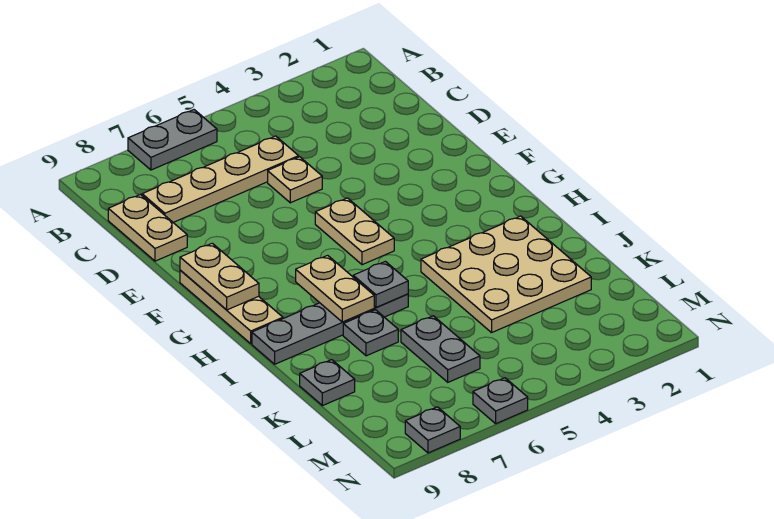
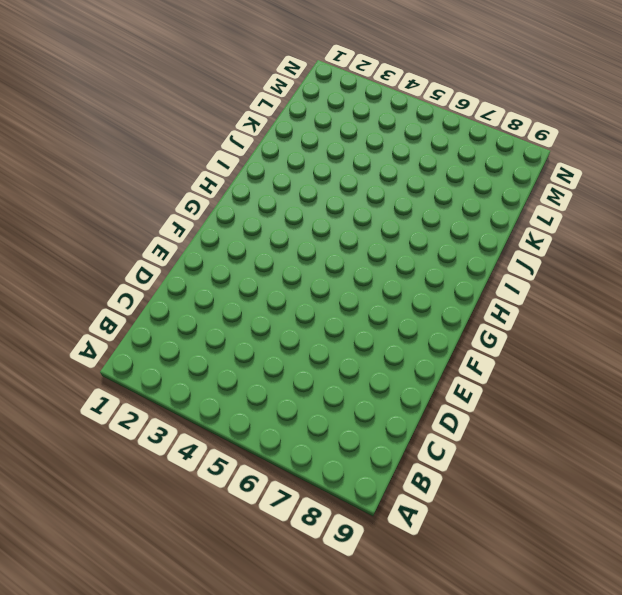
none -> grey plate A6:A7 level 1
none -> tan plate C5:C8 level 1
none -> tan plate C9:D9 level 1

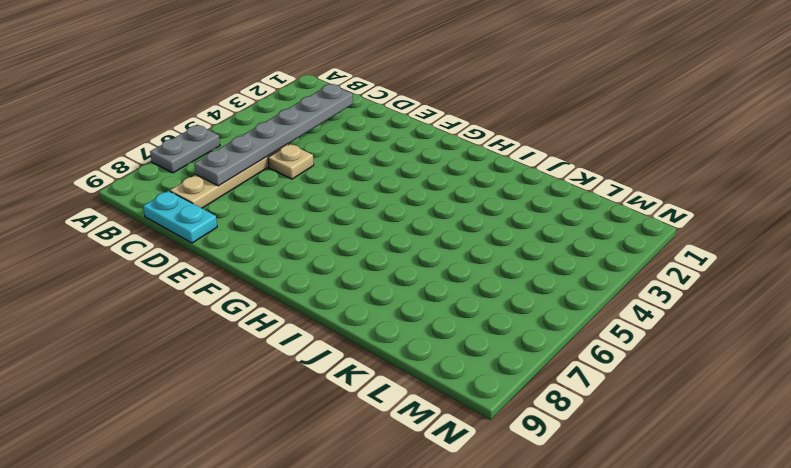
grey plate C2:C7 level 2 -> none
cyan plate C9:D9 level 1 -> tan plate C9:D9 level 1
none -> tan plate F5:G5 level 1
none -> tan plate F9:H9 level 1
none -> tan plate I2:K4 level 1

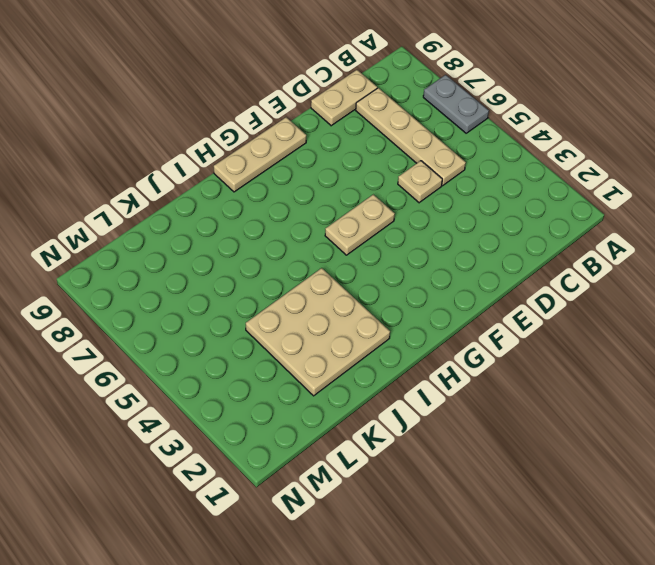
none -> grey plate I6:I9 level 1
none -> grey plate J7 level 1
none -> grey plate K6:L6 level 1

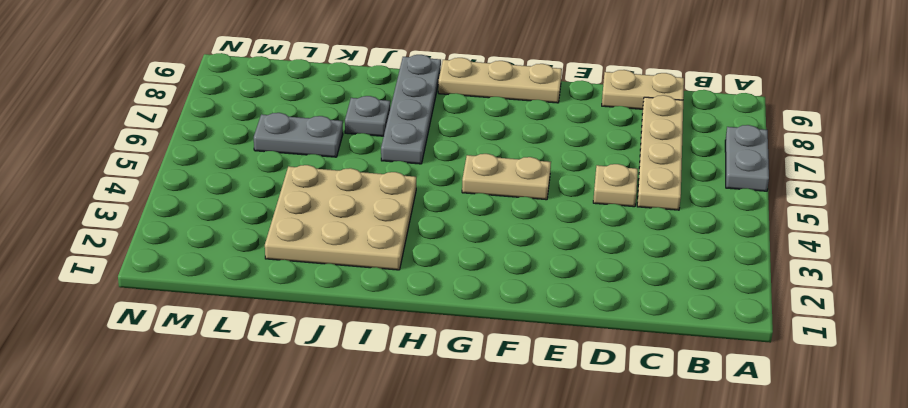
none -> grey plate K9 level 1
none -> grey plate N6 level 1
none -> grey plate N8 level 1

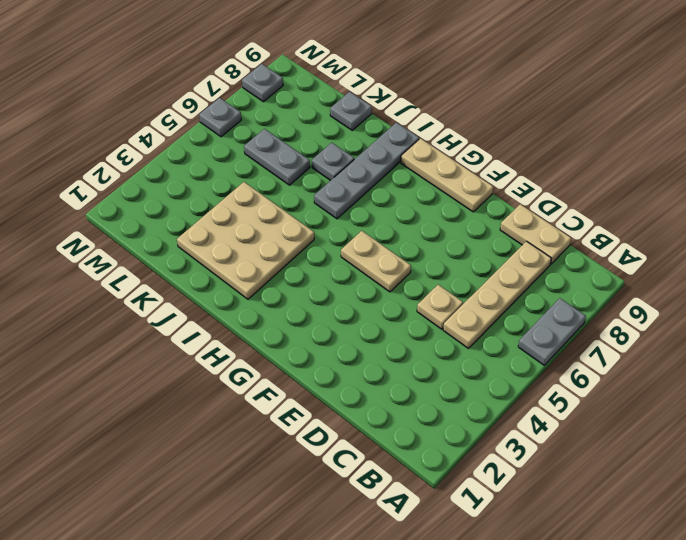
none -> tan plate F9:G9 level 2
none -> tan plate H7:I7 level 2
none -> grey plate I6 level 2

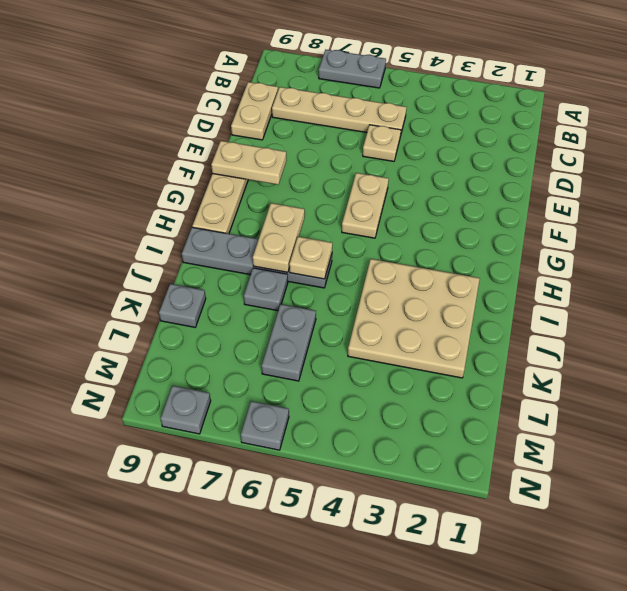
tan plate F8:F9 level 2 -> tan plate F9:G9 level 2
tan plate I6 level 2 -> grey plate I6 level 2

